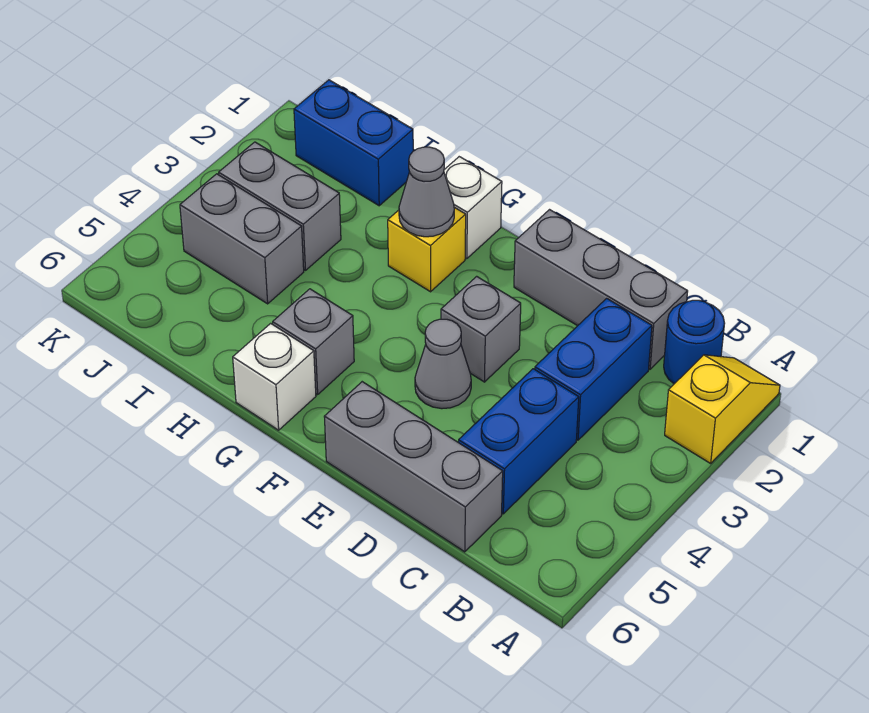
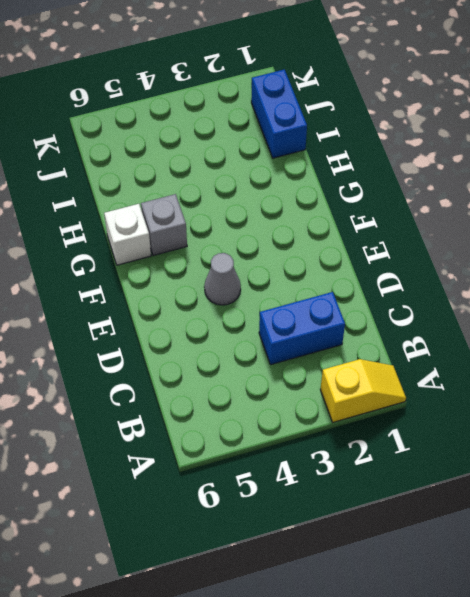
none -> blue round brick B1 level 1
none -> grey brick C1:E1 level 1
none -> blue brick C4:C5 level 1

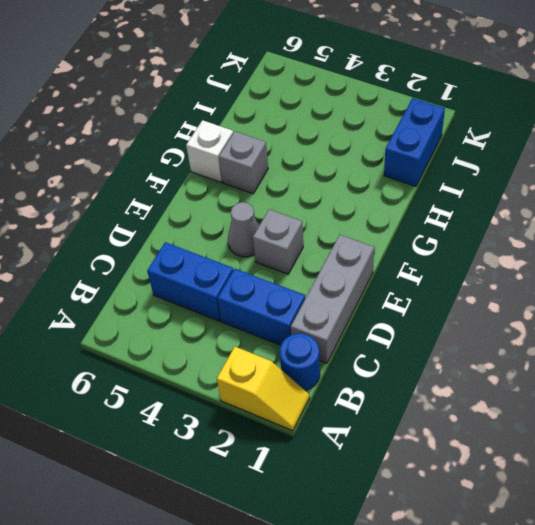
none -> grey brick C6:E6 level 1
none -> white brick G1 level 1
none -> yellow brick G2 level 1

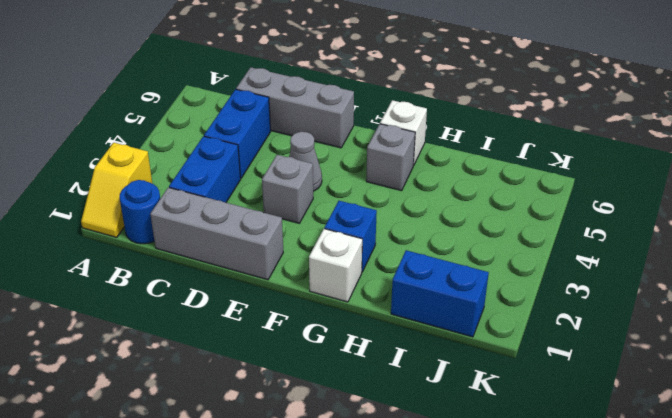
blue brick G2 level 1 -> yellow brick G2 level 1
none -> grey brick I3:J3 level 1
none -> grey brick I4:J4 level 1
none -> grey cone G2 level 2

